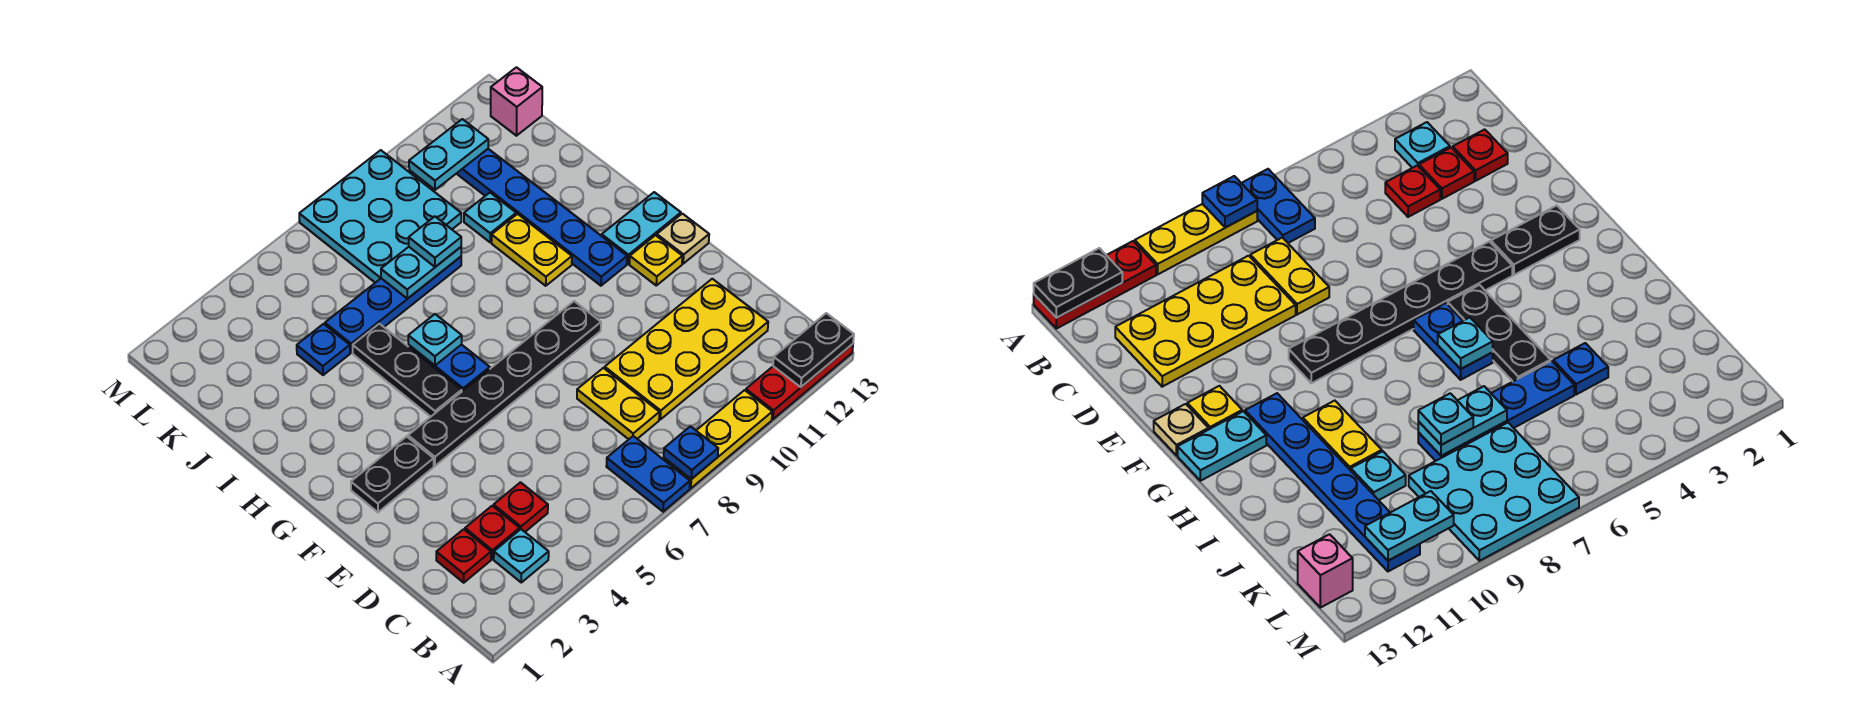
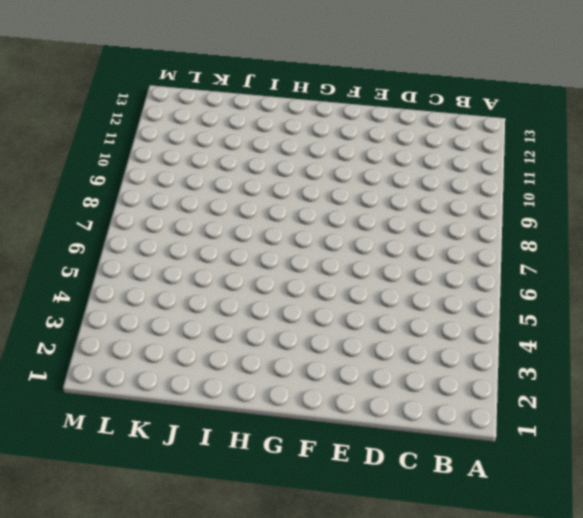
none -> blue plate A7:B7 level 1
none -> yellow plate A8:A10 level 1
none -> red plate A11:A13 level 1

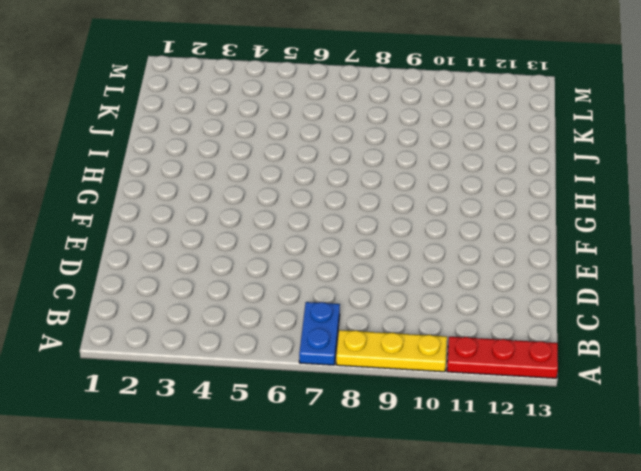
none -> cyan plate B3 level 1
none -> red plate C2 level 1
none -> red plate C3 level 1

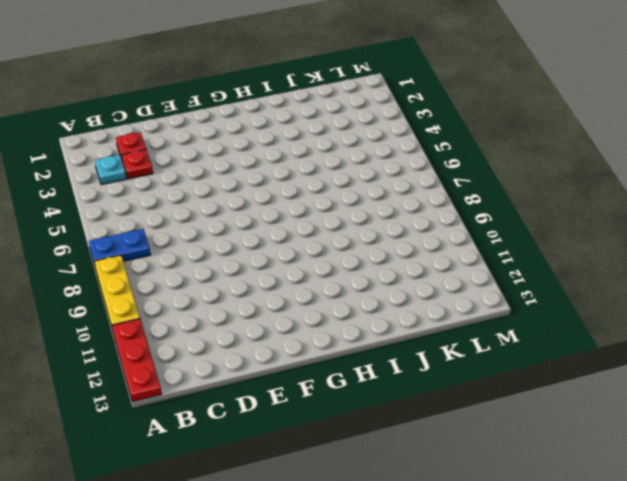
none -> red plate C4 level 1
none -> yellow plate C8:D8 level 1
none -> yellow plate C9:D12 level 1

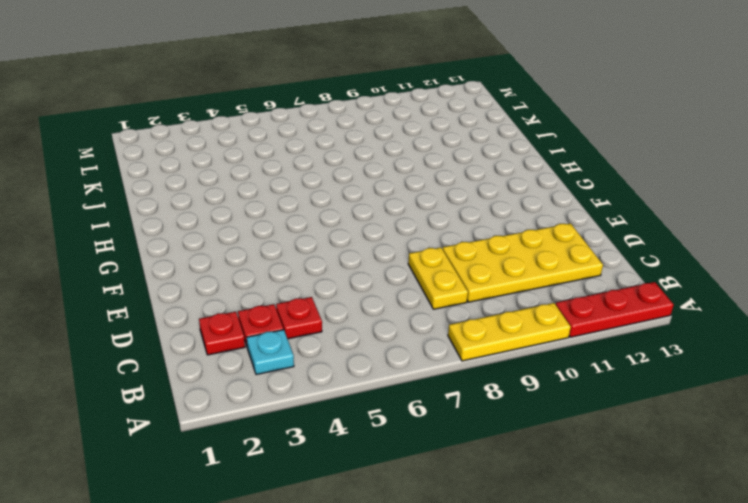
none -> blue plate A7:B7 level 1
none -> black plate F2:F3 level 1
none -> black plate F4:F9 level 1

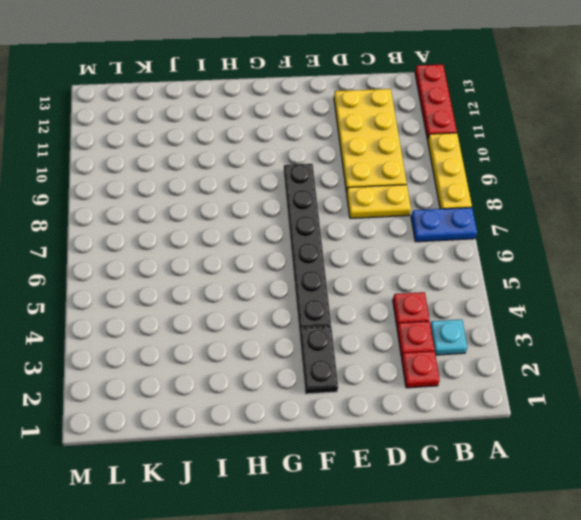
none -> yellow plate F12 level 1
none -> tan plate F13 level 1
none -> black plate G5:I5 level 1

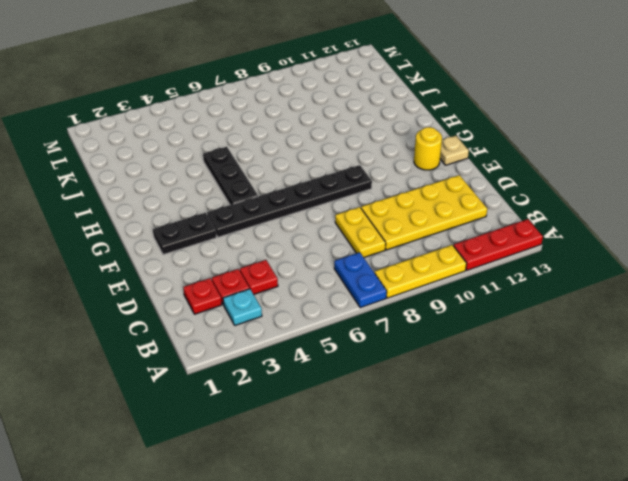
yellow round brick F12 level 1 -> yellow plate F12 level 1
none -> blue plate G6:H6 level 1
none -> blue plate G11:L11 level 1
none -> cyan plate G12:G13 level 1

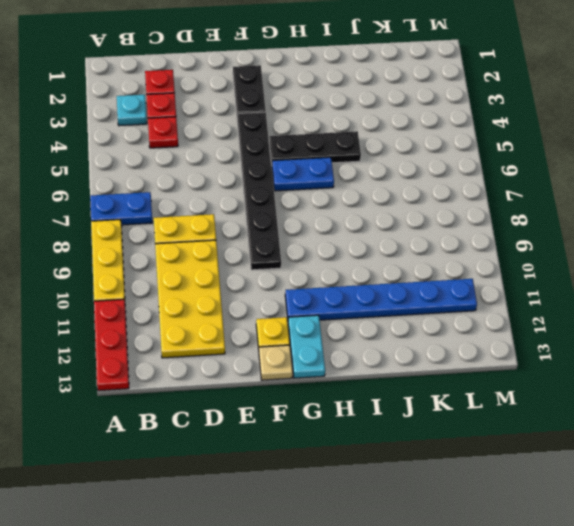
none -> yellow plate H10:I10 level 1
none -> blue plate J4 level 1
none -> blue plate J5:J8 level 1

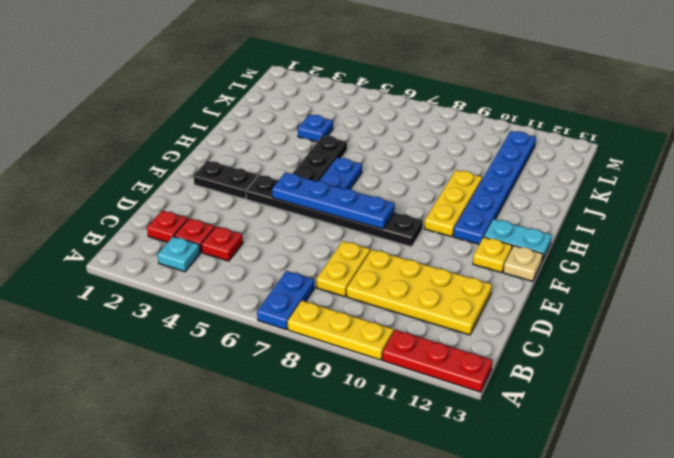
blue plate F5:F8 level 2 -> blue plate J5:J8 level 1
yellow plate G10:I10 level 1 -> yellow plate H10:I10 level 1
none -> cyan plate J10 level 1
none -> cyan plate K7:M9 level 1
none -> pink brick L13 level 1

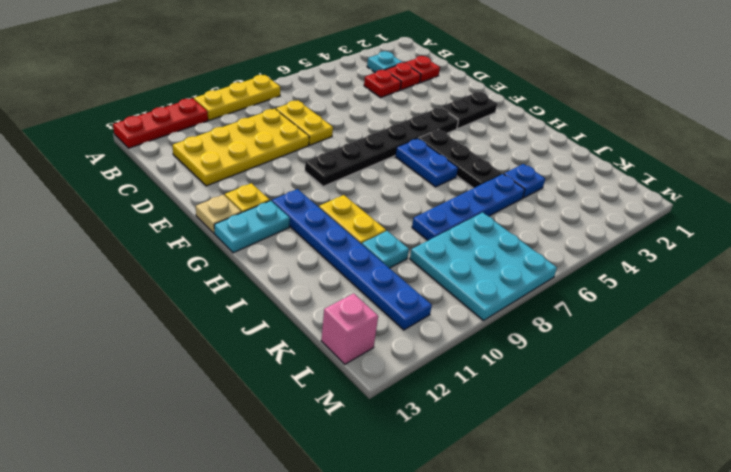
none -> blue plate A7:B7 level 1
none -> blue plate A8 level 2
none -> black plate A12:A13 level 2

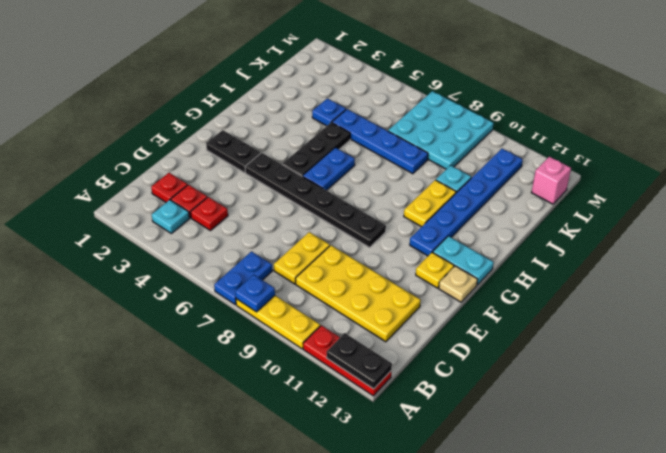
none -> cyan plate H6 level 2
none -> cyan plate J7:J8 level 2
none -> cyan plate L10:L11 level 2

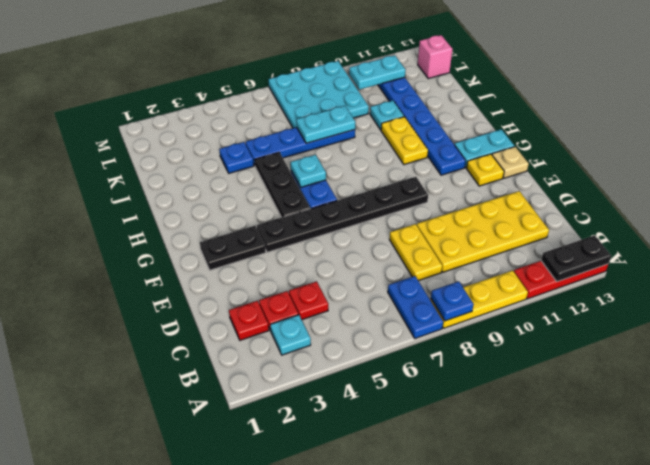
none -> cyan plate J8 level 3

